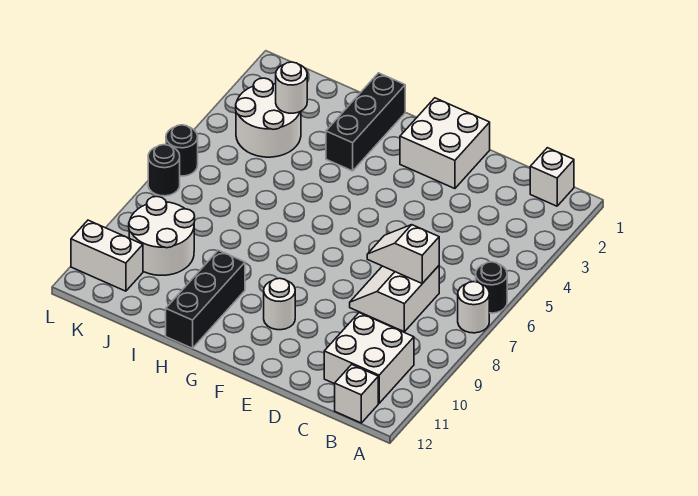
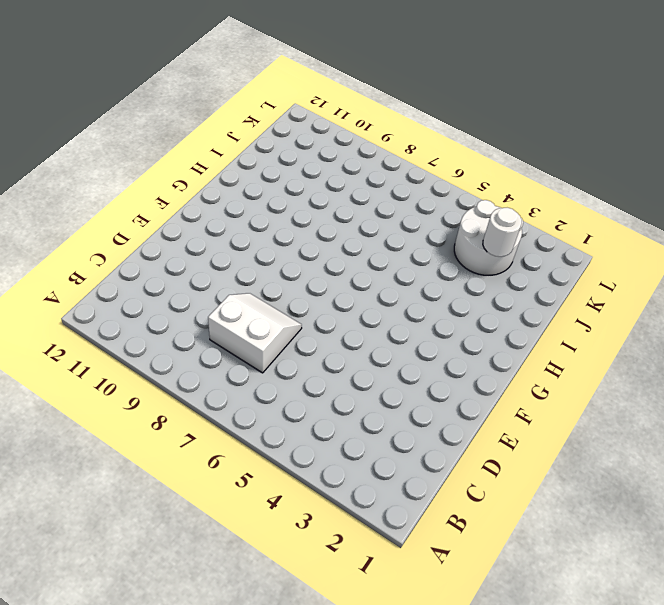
none -> black round brick A6 level 1
none -> white round brick A7 level 1
none -> white brick B1 level 1

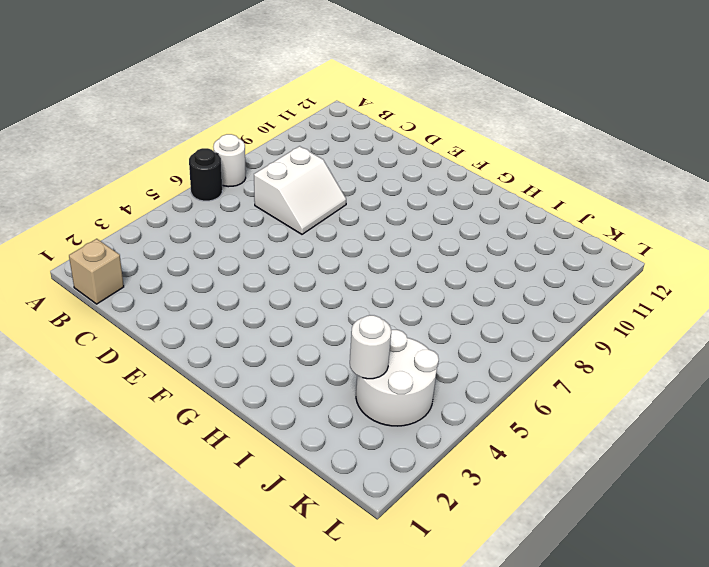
tan brick B1 level 1 -> white brick B1 level 1
none -> white brick B10:C11 level 1
none -> white brick B12 level 1
none -> white brick E1:F2 level 1

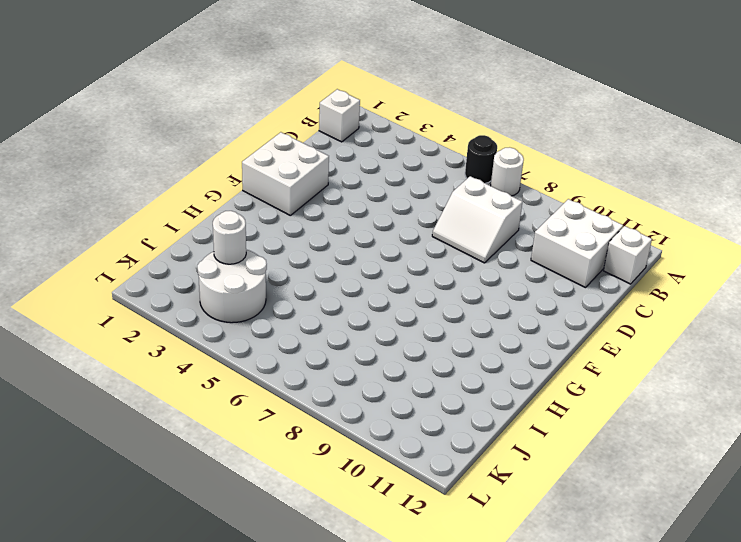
none -> white round brick F10 level 1
none -> black brick H1:H3 level 1
none -> black brick H10:H12 level 1

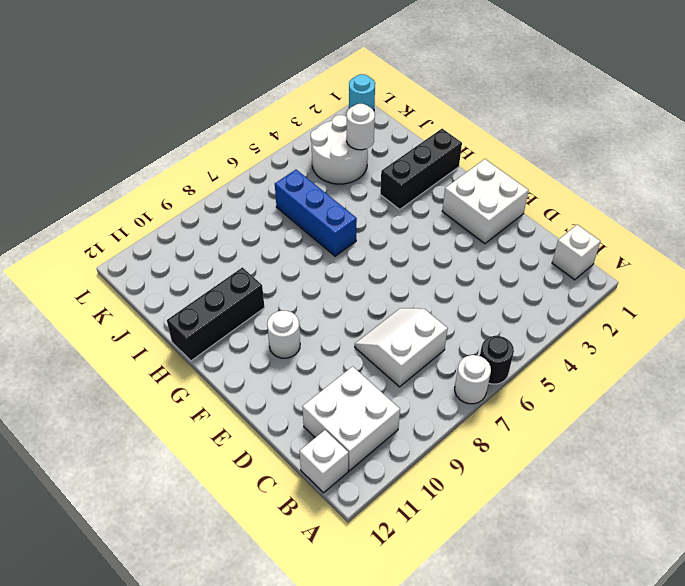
blue brick H6:J6 level 1 -> none
cyan round brick L1 level 1 -> none
none -> white round brick J9:K10 level 1
none -> white brick K11:L11 level 1
none -> black round brick L6 level 1

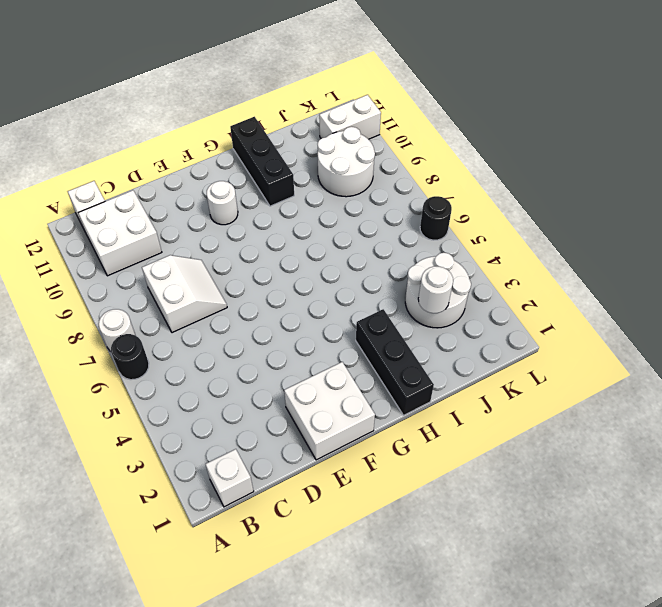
none -> black round brick L7 level 1
none -> white slope C7:D7 level 2 top C

